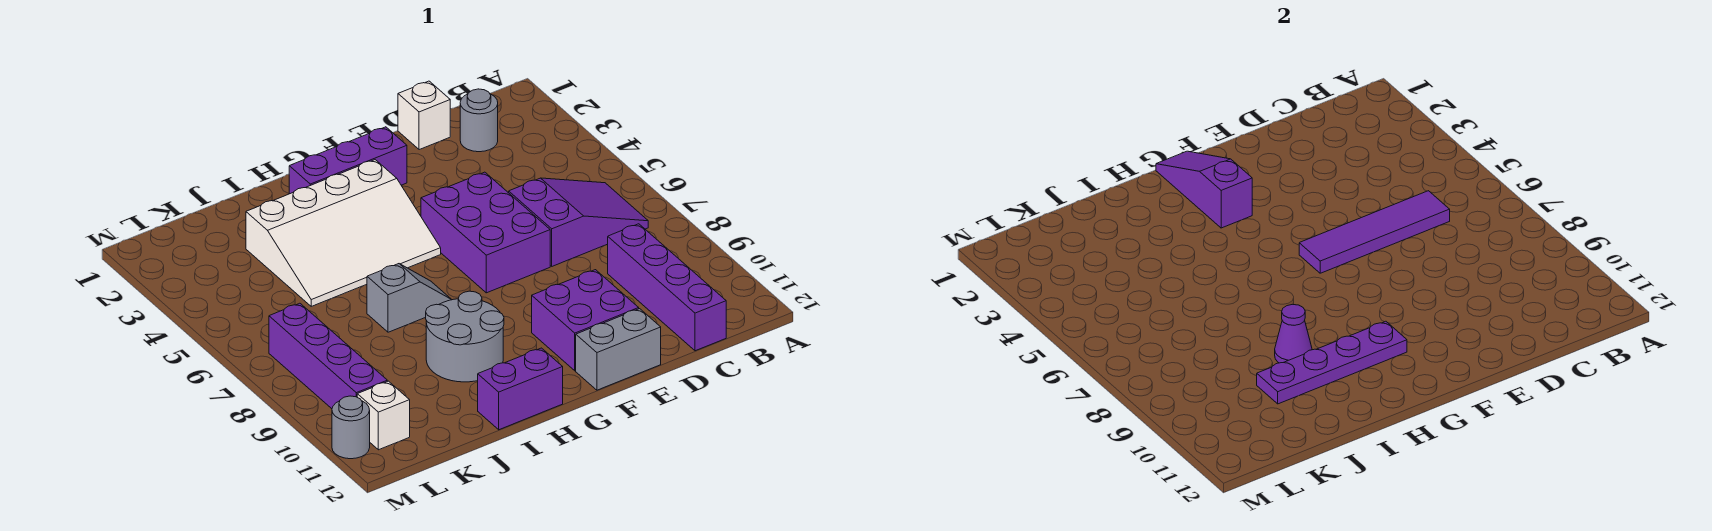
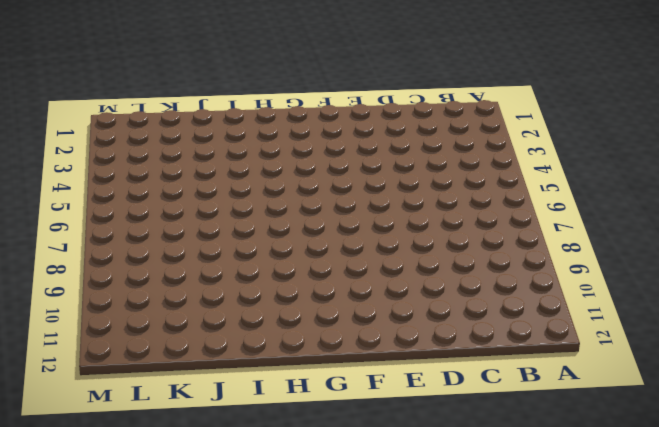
none -> purple slope B6:D7 level 1 top D
none -> grey round brick C2 level 1
none -> purple brick C9:C12 level 1

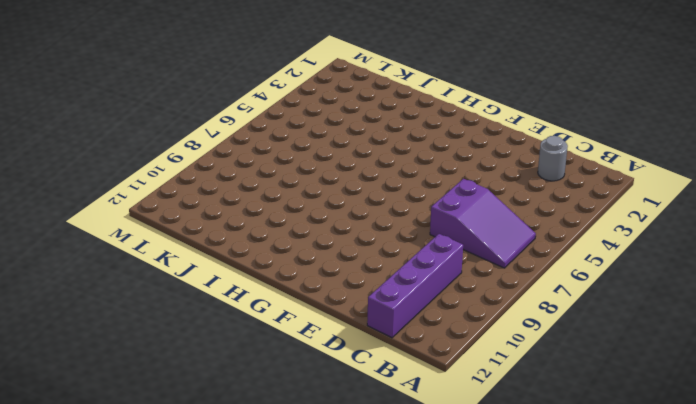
none -> white brick D1 level 1
none -> purple brick E5:F7 level 1
none -> purple brick E10:F11 level 1

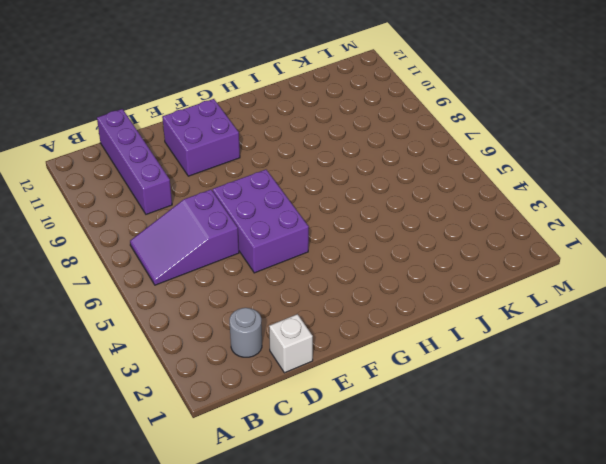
none -> grey brick E12:F12 level 1
none -> purple brick F2:H2 level 1
none -> white slope G3:J5 level 1 top 3

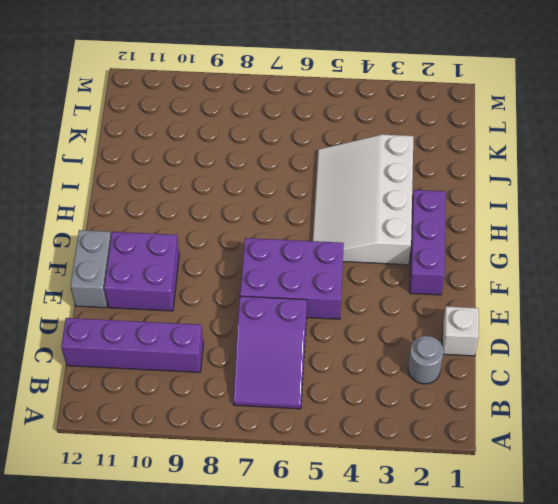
none -> grey slope H7:I7 level 1 top I
none -> grey round brick H9:I10 level 1
none -> purple brick H12:I12 level 1

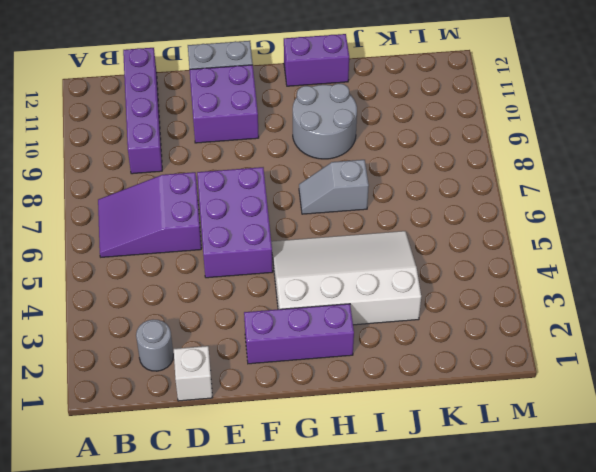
none -> purple brick L7:L10 level 1
none -> white brick L11 level 1
none -> grey round brick M11 level 1

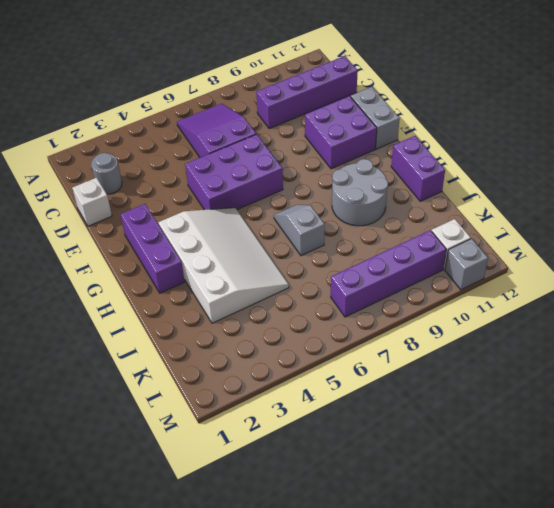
grey brick M11 level 1 -> grey round brick M11 level 1
none -> purple tile C6:F6 level 2
none -> purple slope G1:G3 level 2 top 3
none -> purple plate G10:J10 level 2

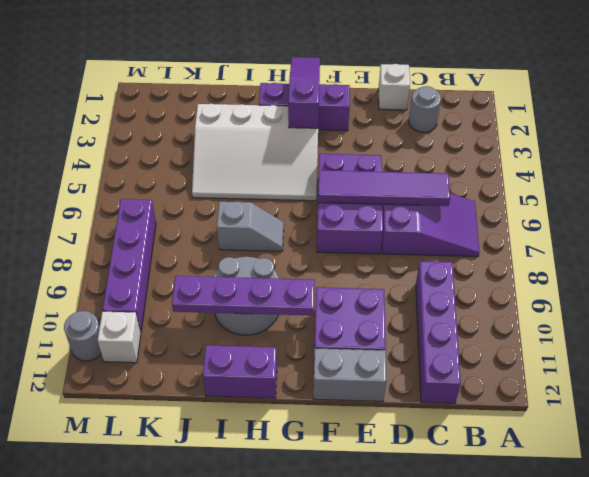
none -> purple cone I9 level 2

